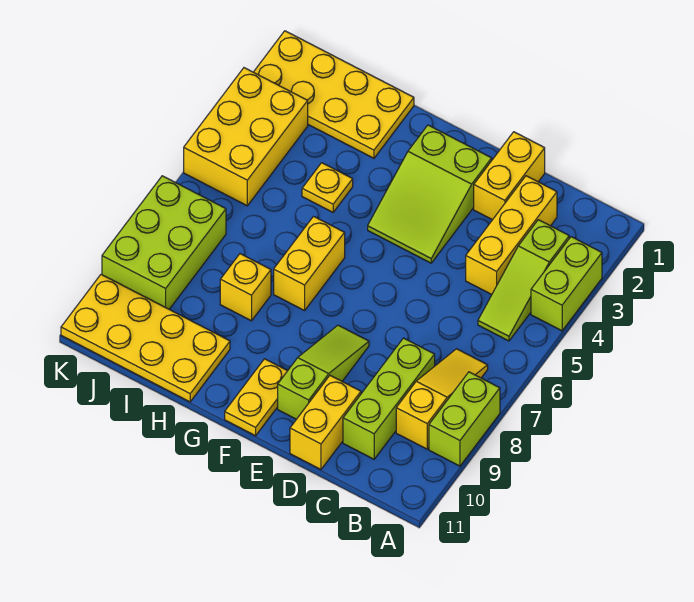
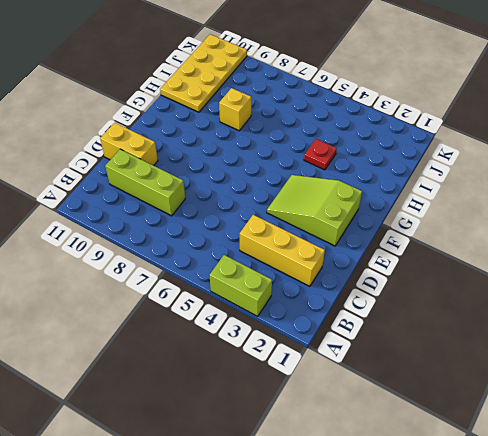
red plate H4 level 1 -> yellow plate H4 level 1
none -> lime brick A8:A9 level 1
none -> lime slope B3:B5 level 1 top 3
none -> yellow slope B7:B9 level 1 top 9

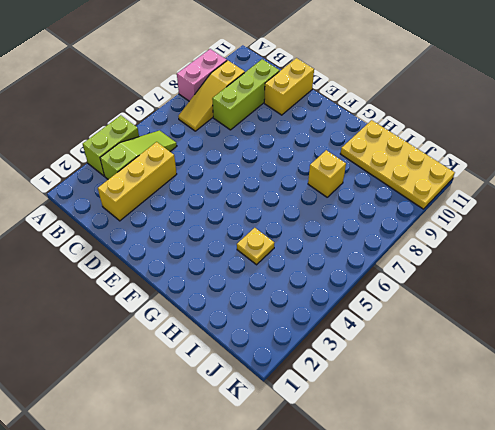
pink brick A8:A9 level 1 -> lime brick A8:A9 level 1
none -> yellow brick D1:D2 level 1
none -> lime slope E2:F4 level 1 top 2
none -> lime slope E8:E10 level 1 top 10

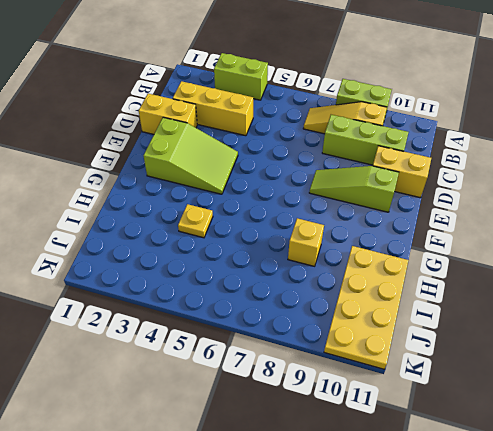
none -> lime slope B3:B5 level 1 top 3
none -> yellow plate F10:F11 level 1
none -> yellow brick G6:G7 level 1

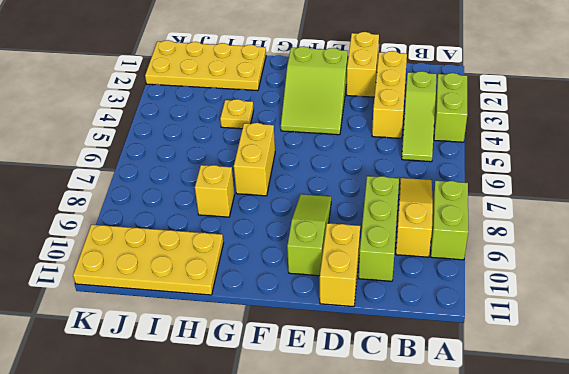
none -> yellow plate F10:F11 level 1
none -> yellow brick J3:K5 level 1
none -> lime brick J7:K9 level 1

